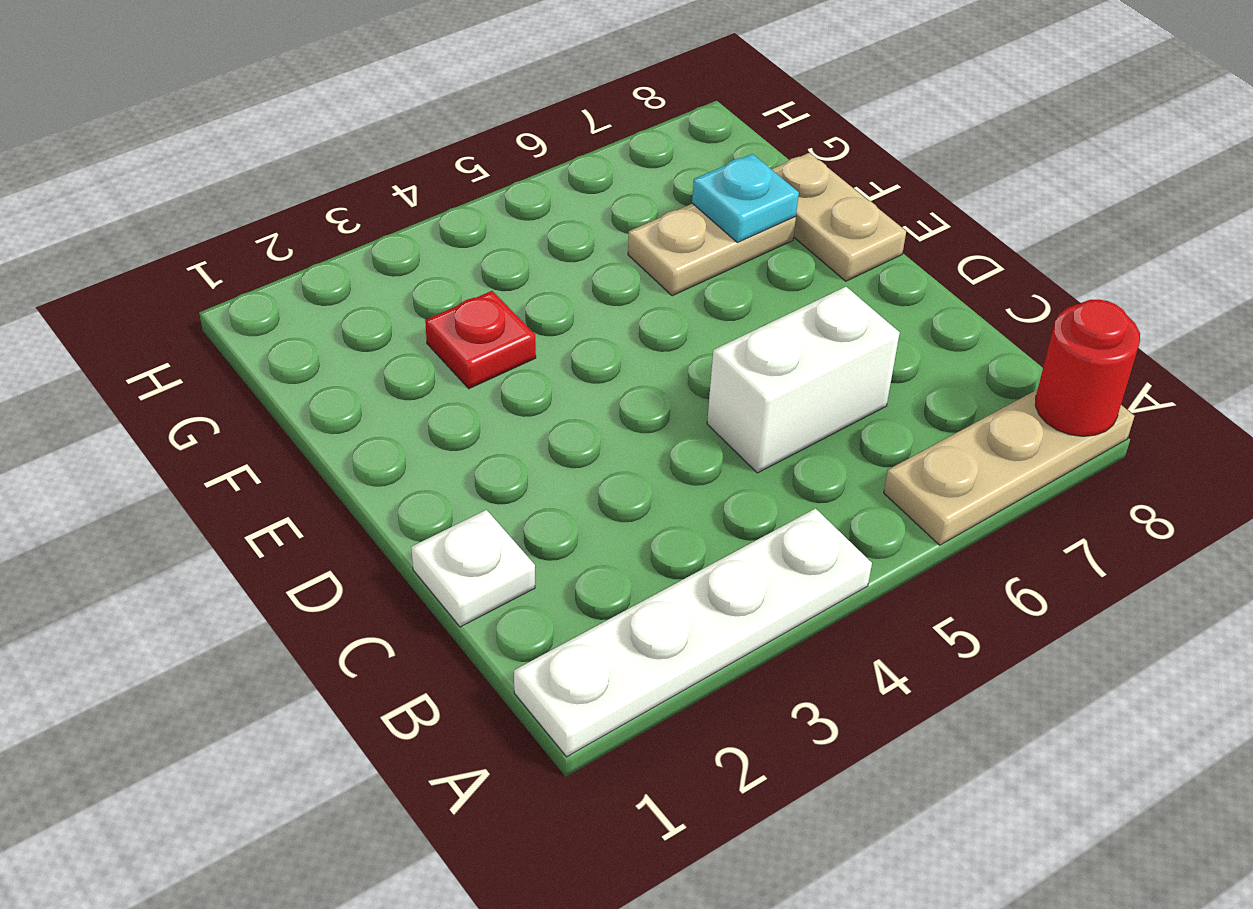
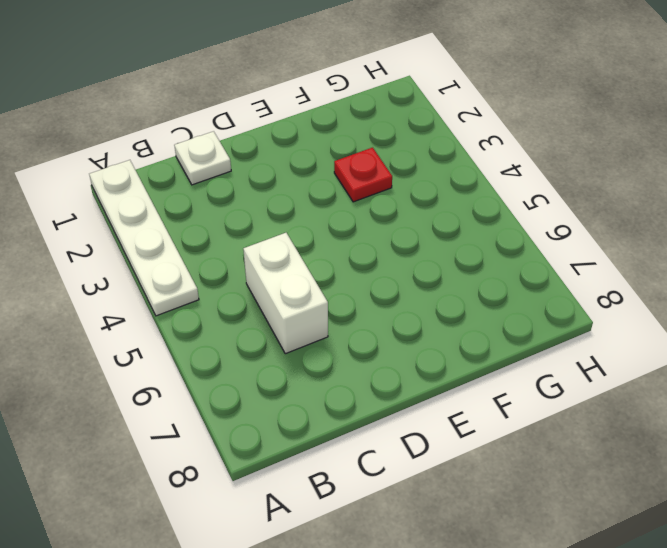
none -> tan plate A6:A8 level 1
none -> tan plate E8:F8 level 1

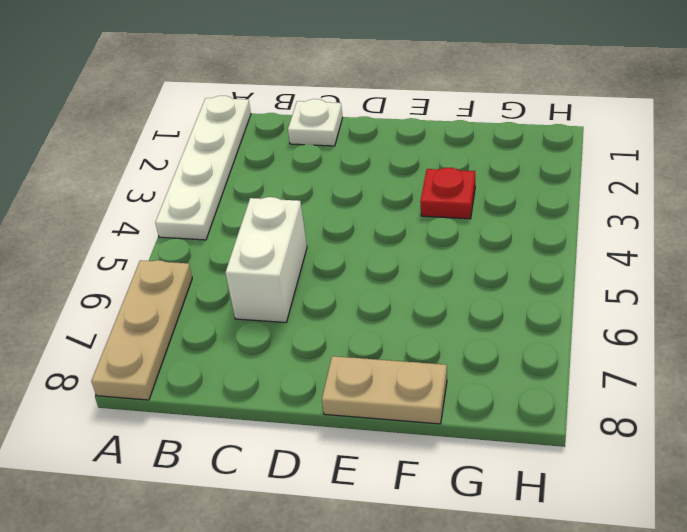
none -> tan plate F6:F7 level 1
none -> red round brick A8 level 2

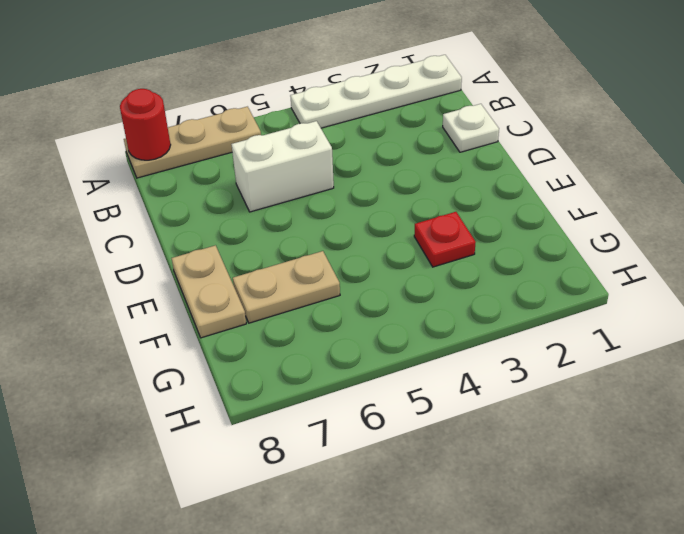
none -> cyan plate F7 level 2

